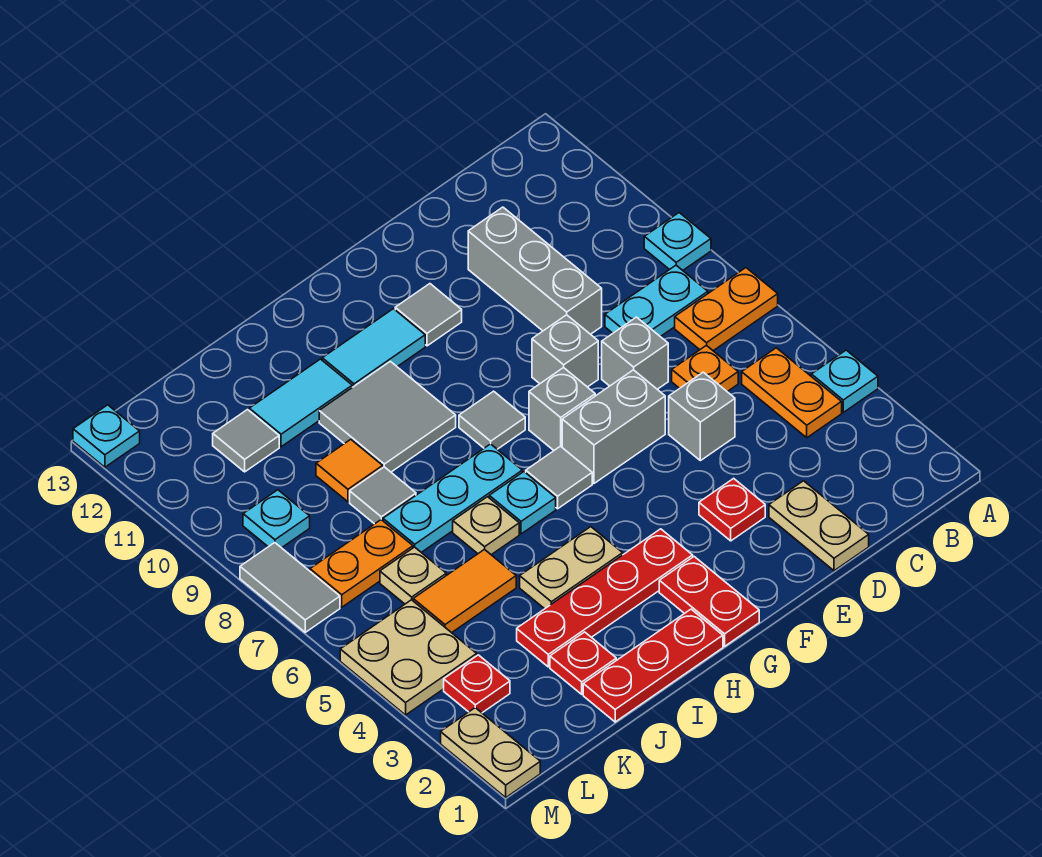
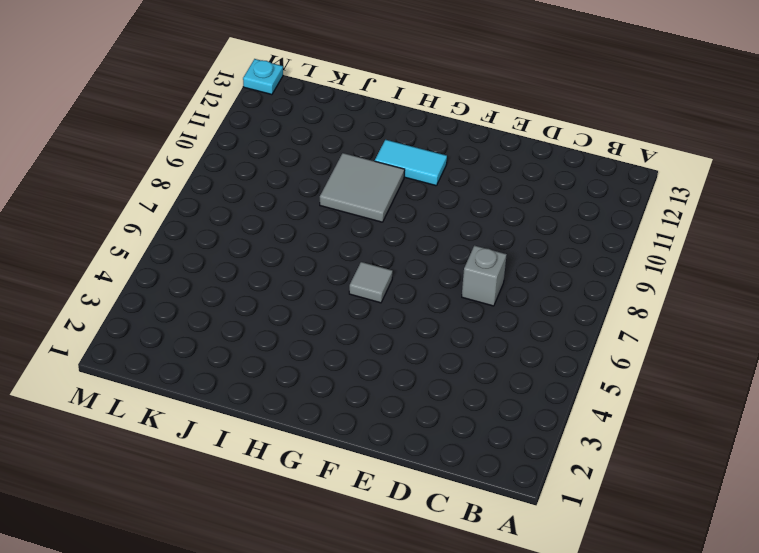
none -> cyan plate A4 level 1
none -> orange plate A7:B7 level 1
none -> cyan plate A9 level 1
none -> orange plate B4:B5 level 1

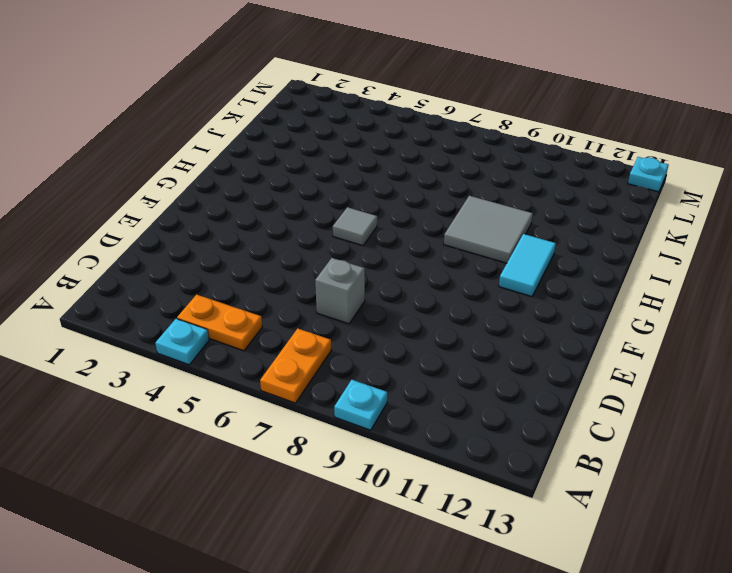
none -> cyan plate B8:C8 level 1
none -> orange plate C6 level 1
none -> tan plate D1:D2 level 1
none -> grey brick D5 level 1

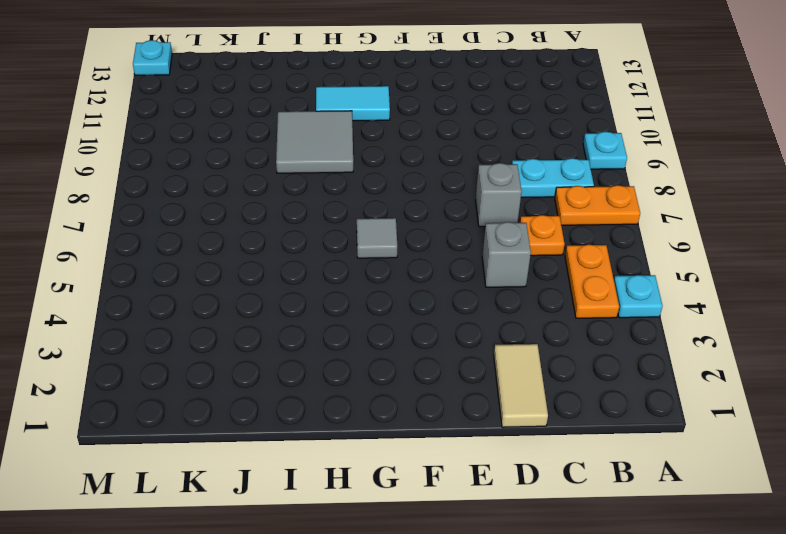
tan tile D1:D2 level 1 -> tan plate D1:D2 level 1
none -> grey brick D9:D11 level 1
none -> red plate E3 level 1
none -> grey brick E6:F6 level 1
none -> grey brick E8 level 1

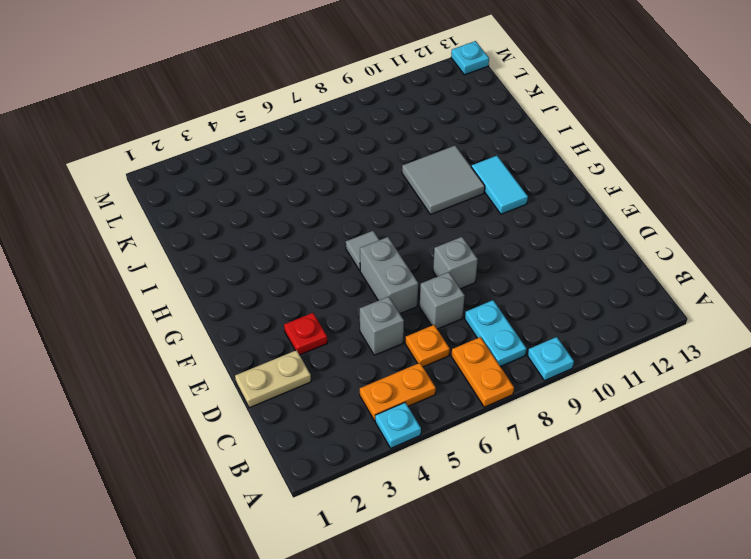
none -> grey brick D9:D11 level 1
none -> grey brick F7 level 1
none -> grey tile F11 level 1
none -> red plate G1:G2 level 1

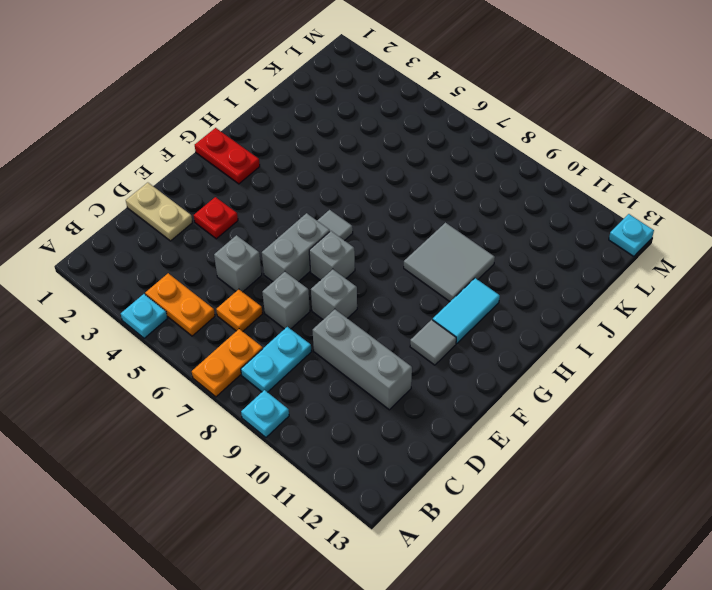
none -> red plate G3:J3 level 1
none -> grey tile G8 level 1
none -> red plate H1:J1 level 1
none -> tan plate H4:I4 level 1

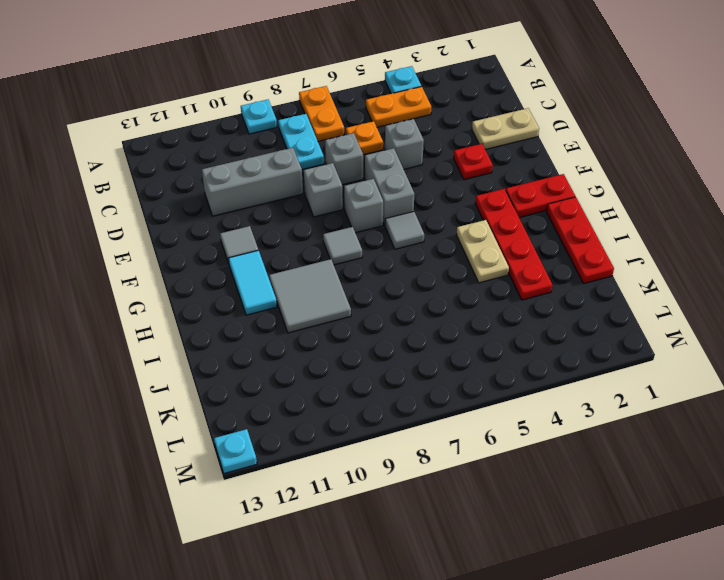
none -> cyan plate H6 level 1
none -> cyan plate H7:J7 level 1
none -> tan plate I6 level 1
none -> cyan tile I11:J11 level 1

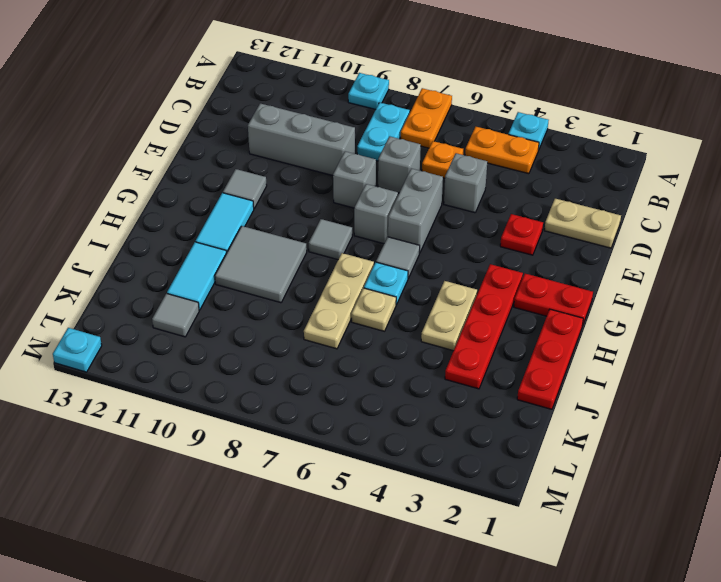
tan plate H7:J7 level 1 -> cyan plate H7:J7 level 1
none -> red plate J2 level 1
none -> orange tile J5:K5 level 1
none -> grey tile J8 level 1
none -> orange tile J9 level 1

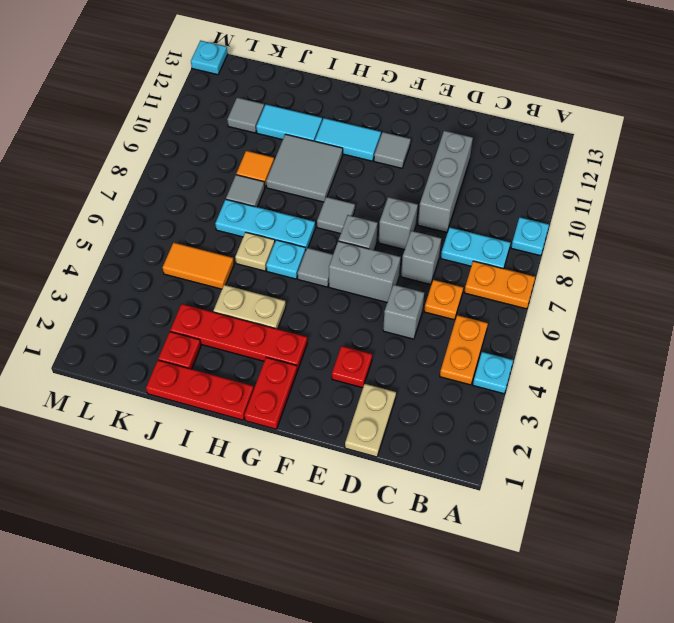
none -> tan plate K6 level 1
none -> orange plate K7:L7 level 1
none -> red plate L3 level 1
none -> tan plate L4:M5 level 1

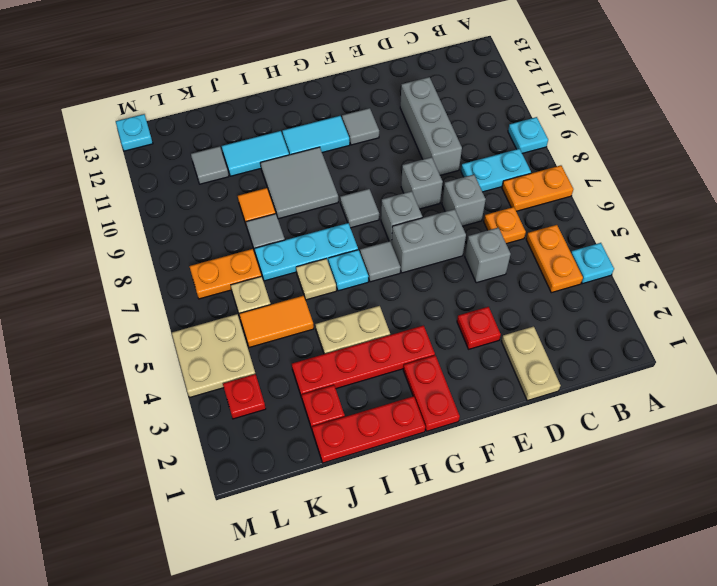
none -> cyan plate L9 level 1
none -> tan plate M1:M2 level 1
none -> grey tile M7:M8 level 1

